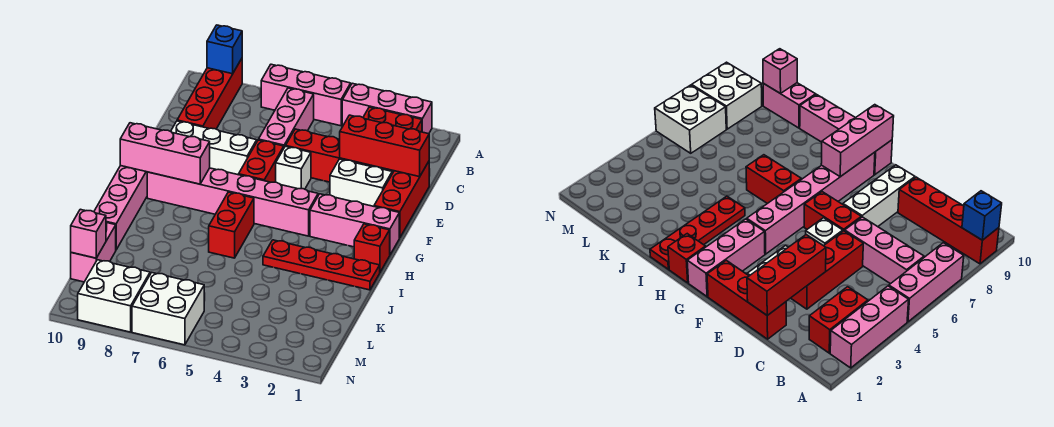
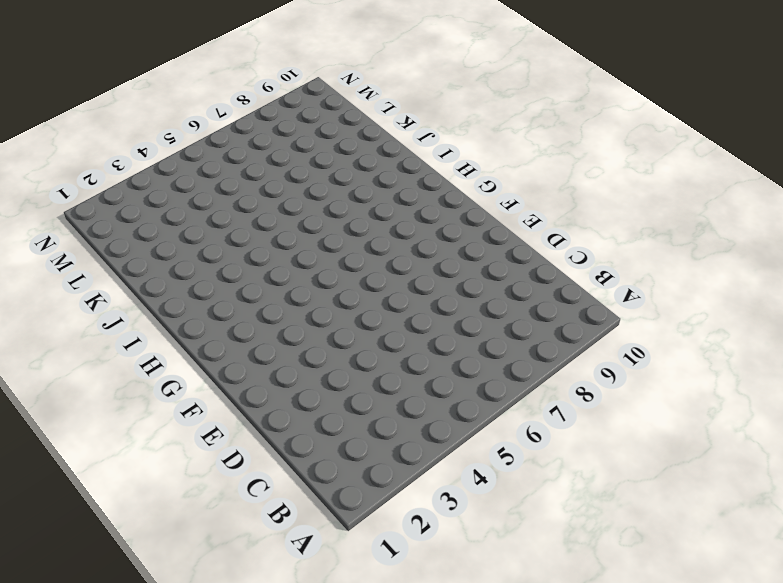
none -> pink brick A2:A4 level 1
none -> pink brick A5:A7 level 1
none -> red brick A9:D9 level 1

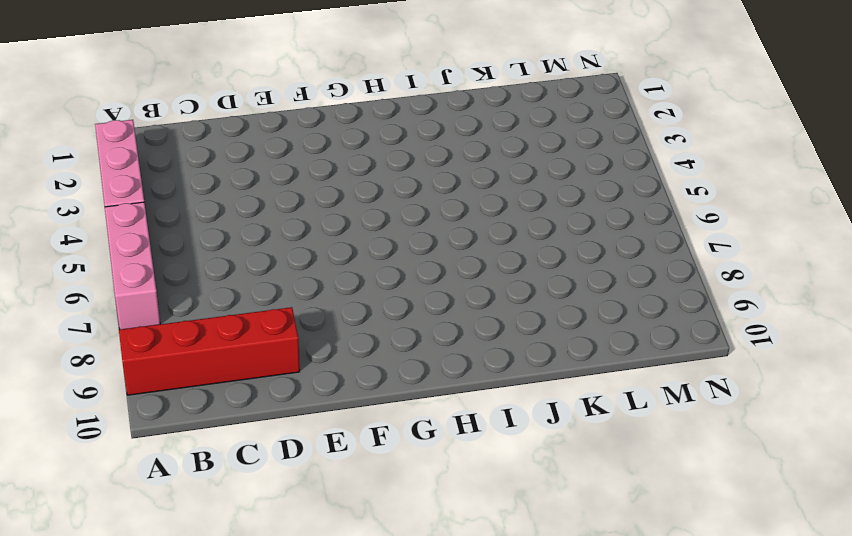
none -> red brick B2:B3 level 1
none -> pink brick B6:D6 level 1
none -> red brick D1:F1 level 1

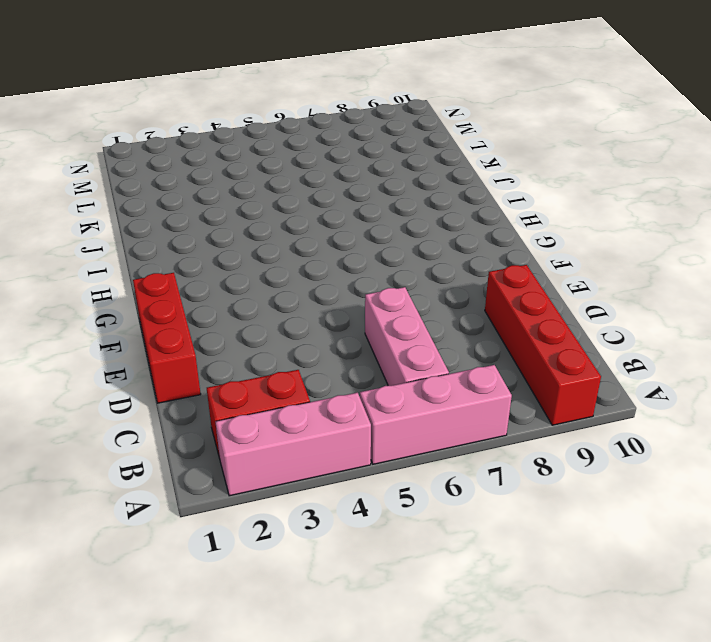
none -> red brick D3:D5 level 1
none -> white brick E2:E3 level 1
none -> white brick E5 level 1

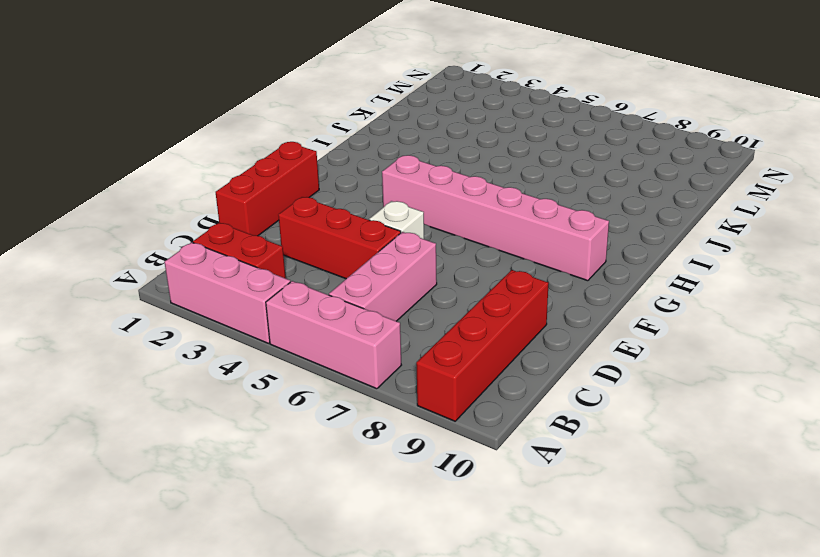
none -> white brick E2:E3 level 1
none -> red brick E6:F6 level 1
none -> white brick E7:E9 level 1

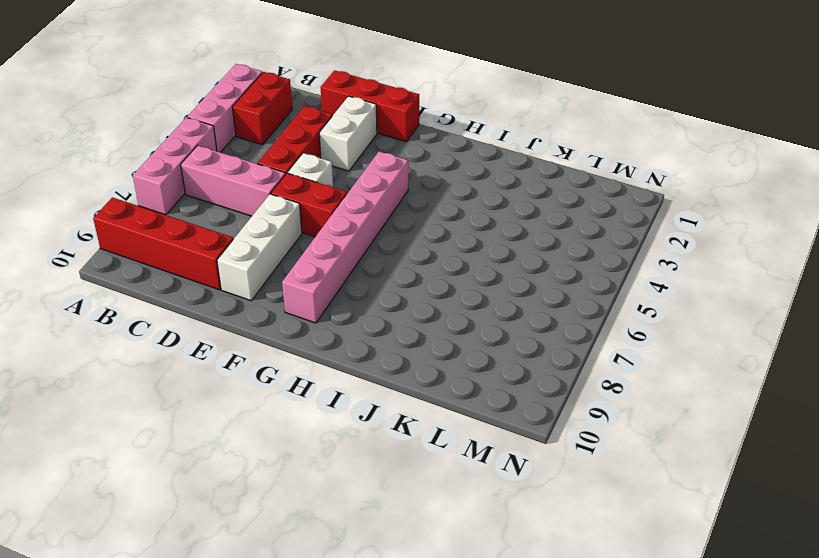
none -> pink brick G1:G3 level 1
none -> pink brick G10:J10 level 1
none -> red brick H1 level 1

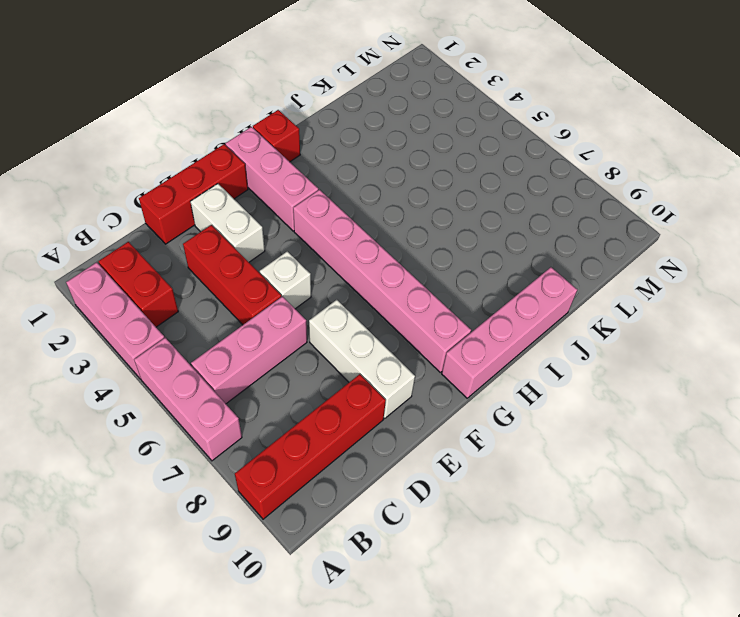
none -> red brick E6:F6 level 1
none -> red brick H6:I6 level 1
none -> red plate I1:I4 level 1

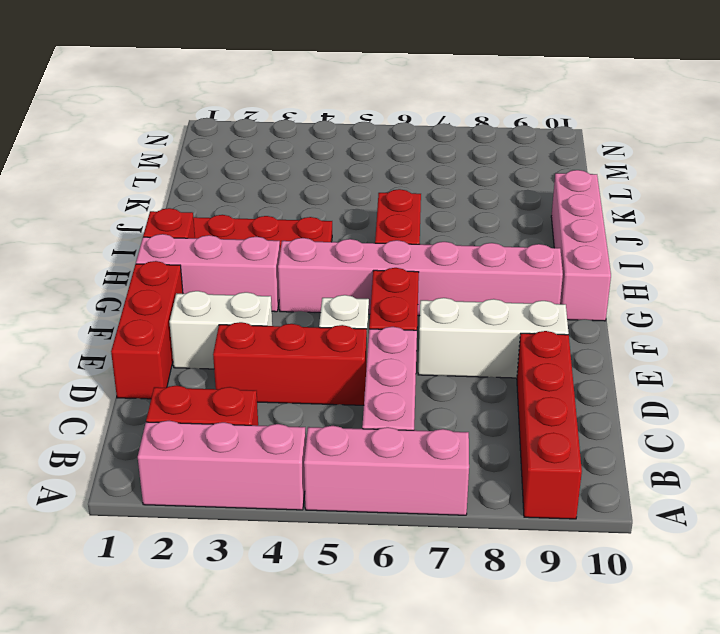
none -> pink brick K10:L10 level 1
none -> white brick M6:N7 level 1
none -> white brick M8:N9 level 1

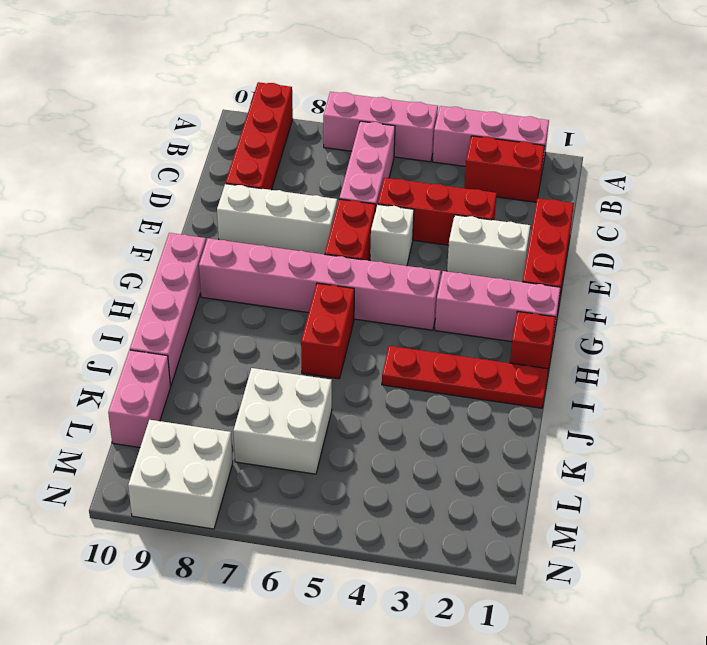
white brick K6:L7 level 1 -> white brick M6:N7 level 1
none -> blue brick A9 level 2
none -> red brick D1:D3 level 2
none -> pink brick G8:G10 level 2

